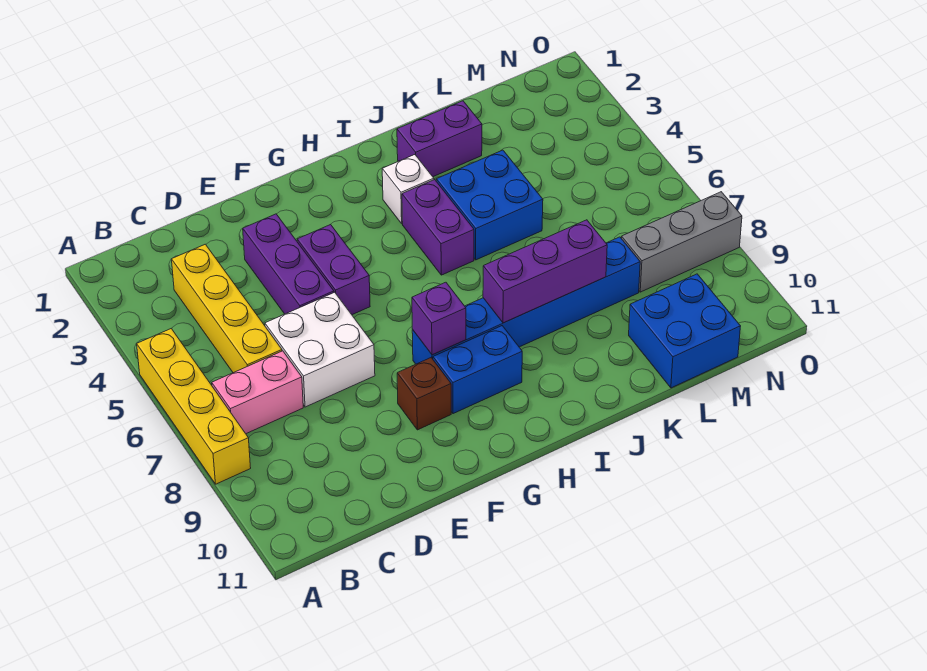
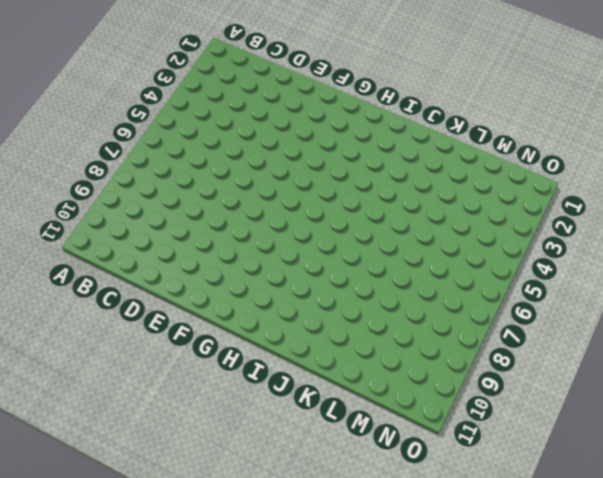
none -> yellow brick A5:A8 level 1
none -> pink brick B7:C7 level 1
none -> yellow brick C3:C6 level 1

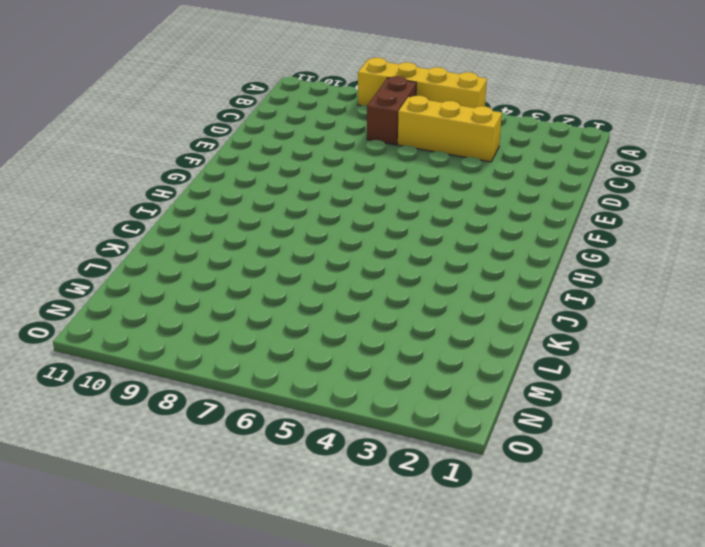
brown brick B7:C7 level 1 -> pink brick B7:C7 level 1
yellow brick C4:C6 level 1 -> yellow brick C3:C6 level 1
none -> white brick D6:E7 level 1
none -> purple brick E3:E5 level 1
none -> purple brick F4:F5 level 1

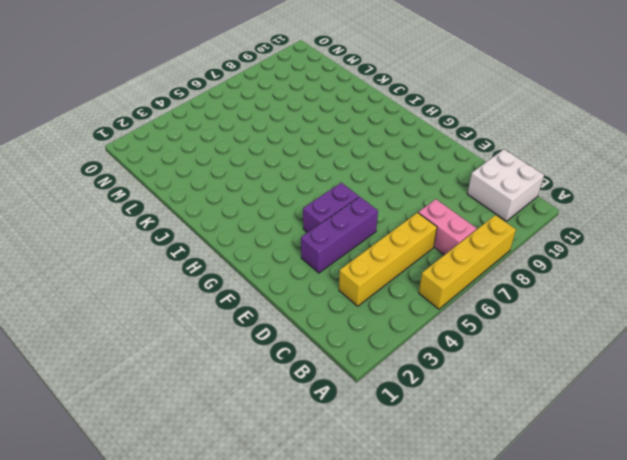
white brick B10:C11 level 1 -> white brick D6:E7 level 1
none -> brown brick F9 level 1
none -> blue brick G8:L8 level 1
none -> blue brick G9:H9 level 1

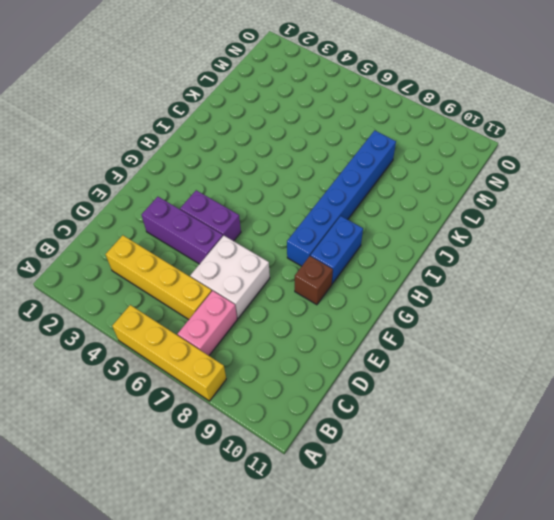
none -> white brick I3 level 1
none -> purple brick I4:I5 level 1
none -> purple brick J2:K2 level 1

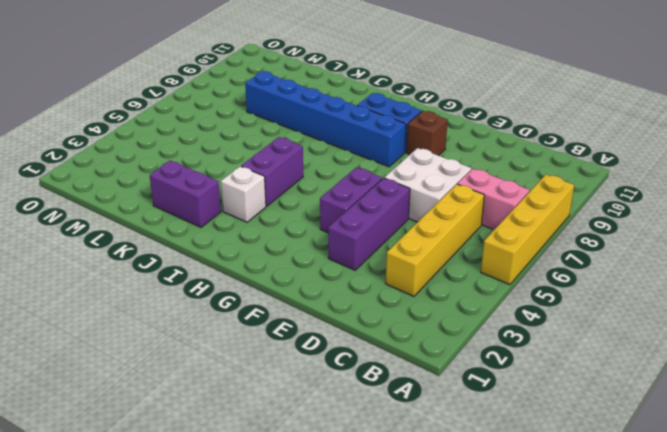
none -> blue brick J4:K5 level 1
none -> blue brick L10:M11 level 1
none -> grey brick M8:O8 level 1

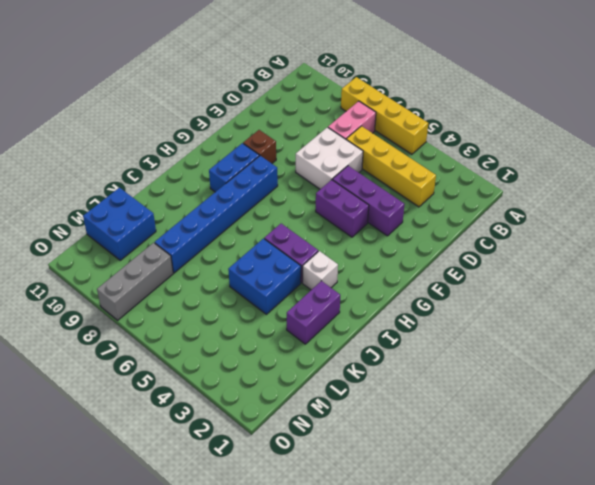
none -> purple brick G8 level 2
none -> purple brick I8:K8 level 2

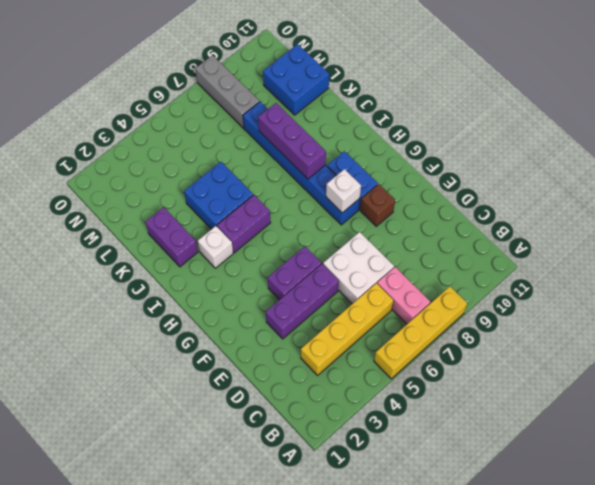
white brick G8 level 2 -> purple brick G8 level 2

